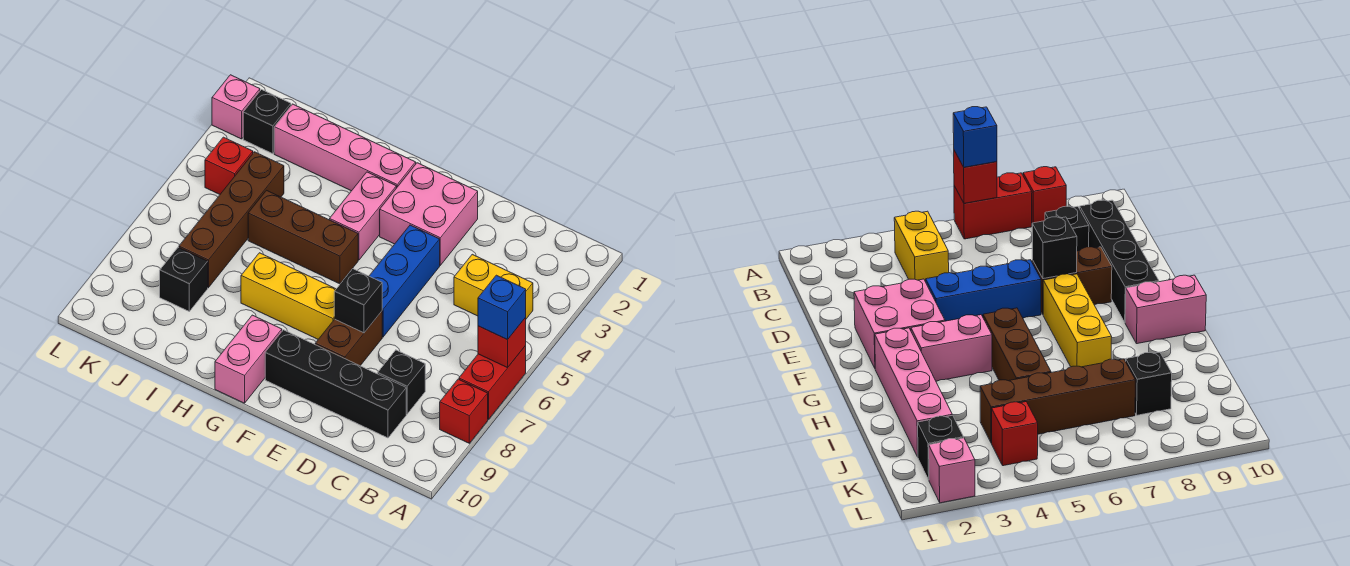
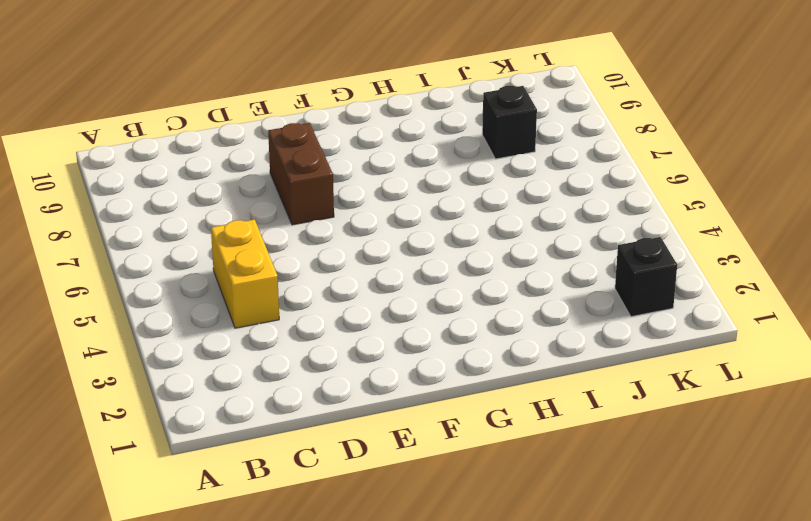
yellow brick C4:C5 level 1 -> yellow brick B4:C4 level 1
none -> red brick A6:A7 level 1
none -> red brick A8 level 1
none -> black brick C8 level 1

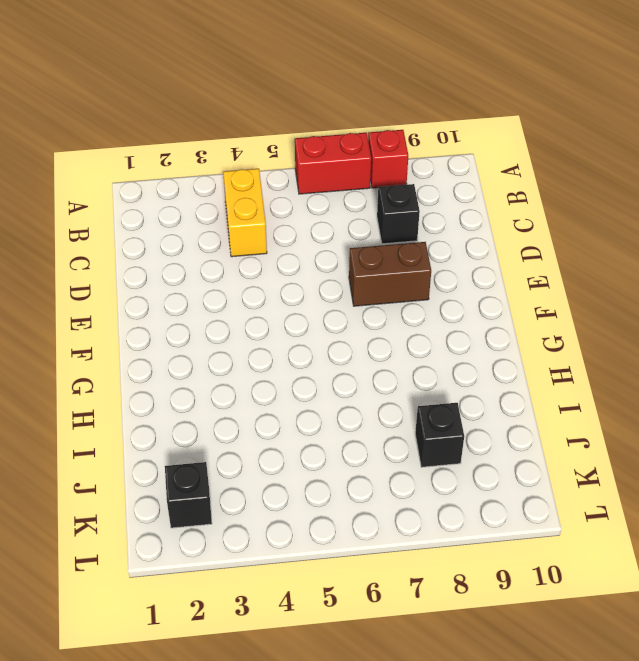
none -> black brick C9:F9 level 1
none -> pink brick E2:F3 level 1
none -> blue brick E4:E6 level 1

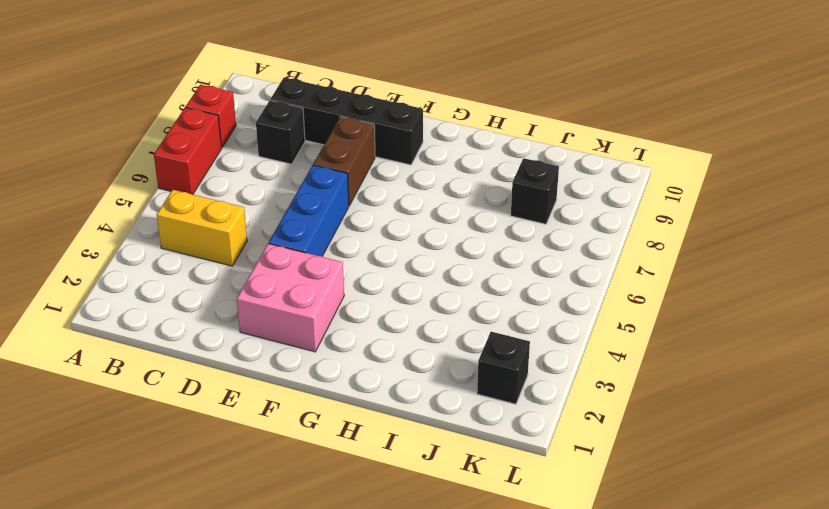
none -> yellow brick F7:H7 level 1
none -> pink brick G2:J2 level 1
none -> pink brick G3:G4 level 1

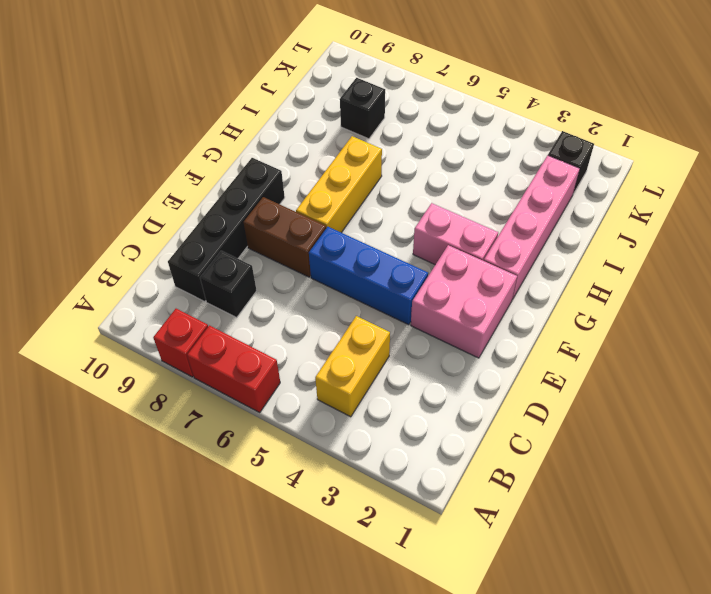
none -> brown brick G5:I5 level 1
none -> pink brick G9:G10 level 1
none -> brown brick J4:J7 level 1

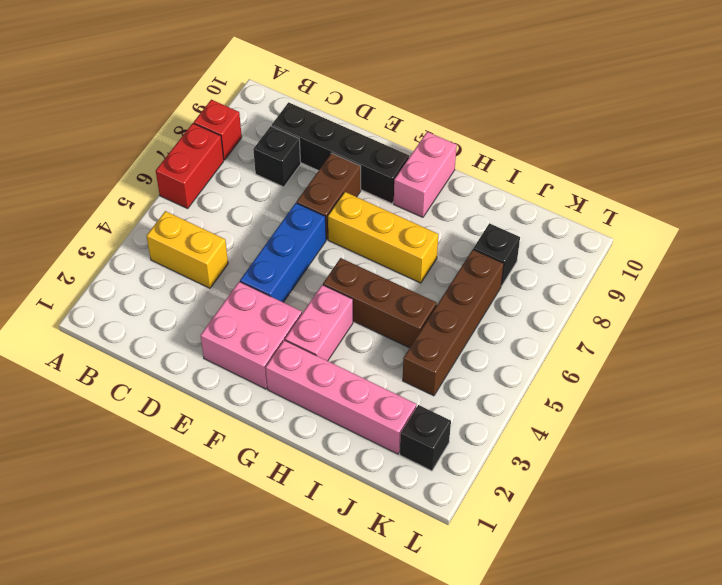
none -> red brick K4 level 1
none -> pink brick L2 level 1
none -> red brick A6 level 2

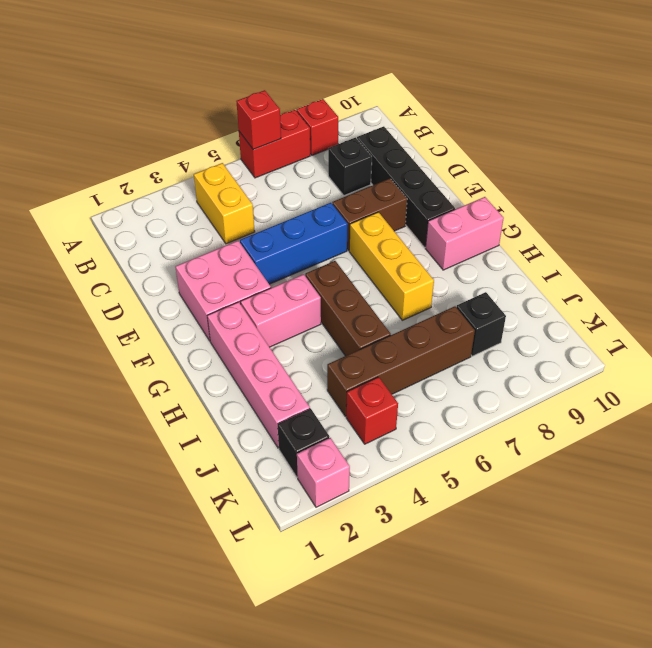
none -> black brick E7 level 2
none -> blue brick A6 level 3

